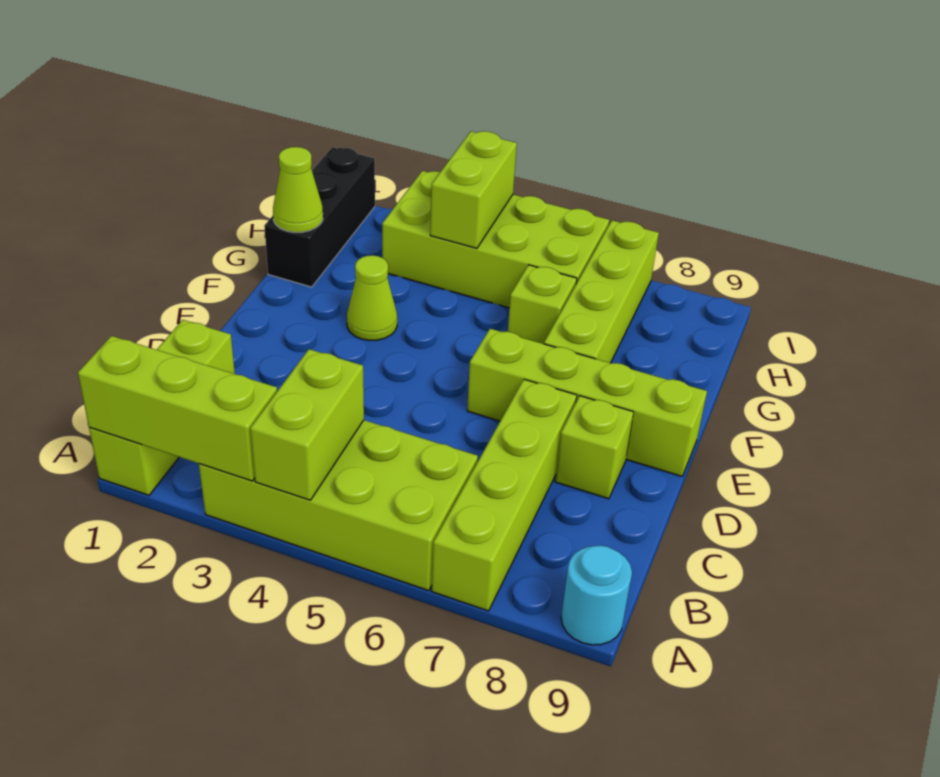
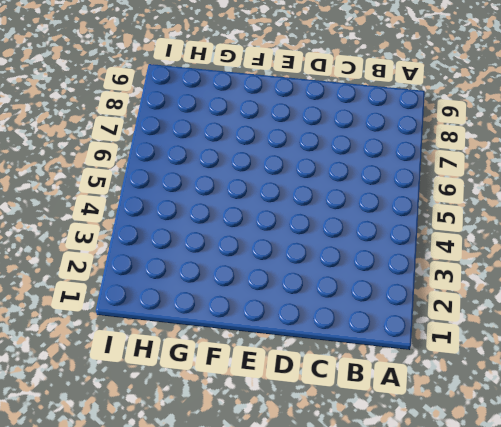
none -> lime brick A1:C1 level 1
none -> lime brick A3:B6 level 1
none -> lime brick A7:D7 level 1

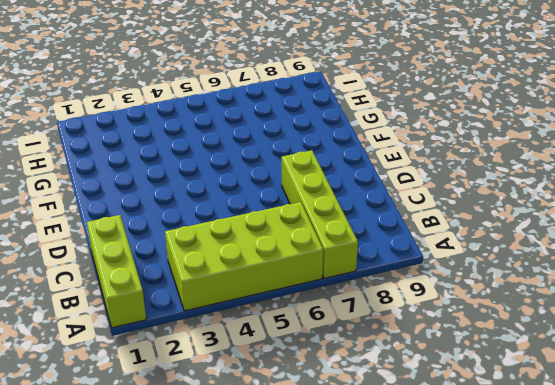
none -> cyan round brick A9 level 1
none -> lime brick D8 level 1
none -> lime brick E6:E9 level 1

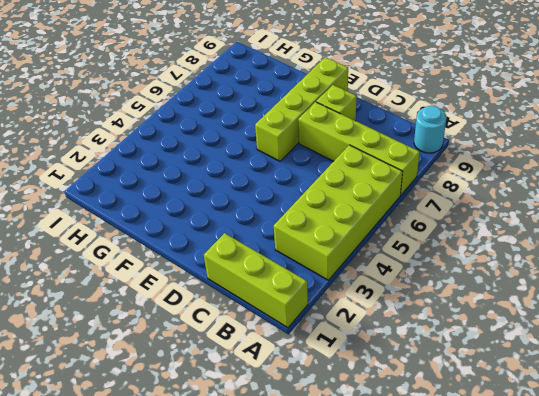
none -> lime cone F3 level 1
none -> lime brick F7:I7 level 1
none -> black brick G1:I1 level 1

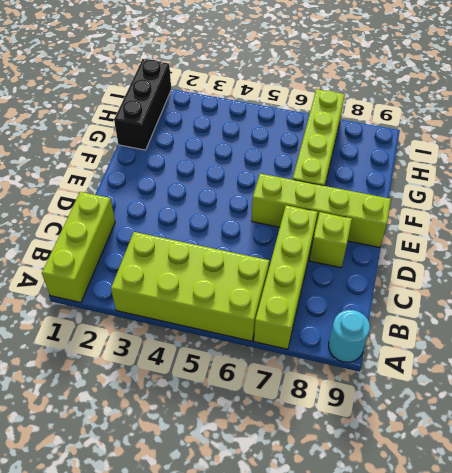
none -> lime cone F3 level 1
none -> lime brick G6 level 1
none -> lime brick H3:I6 level 1

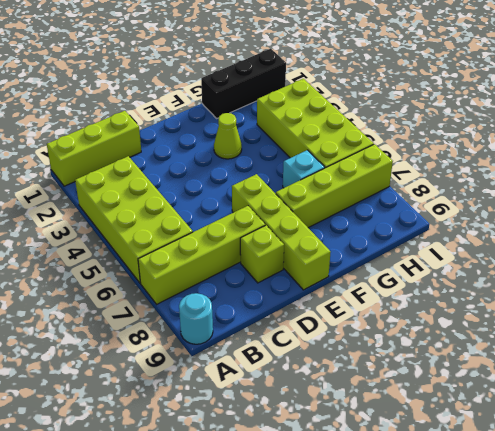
cyan brick G6 level 1 -> lime brick G6 level 1
none -> lime brick A1:A3 level 2
none -> lime brick A4:B4 level 2
none -> lime cone G1 level 2

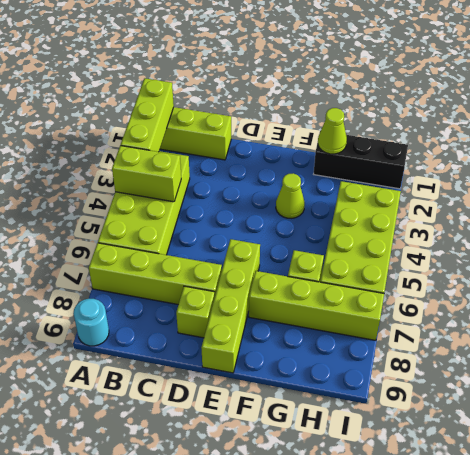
none -> lime brick H4:I4 level 2

